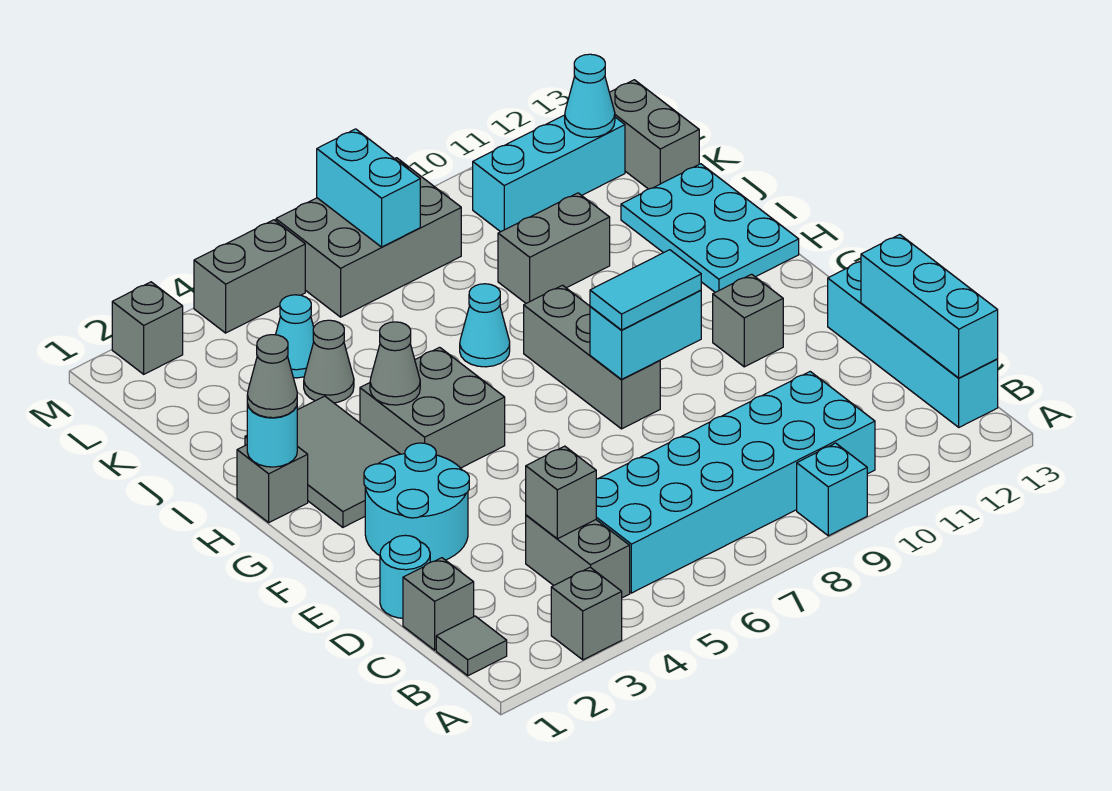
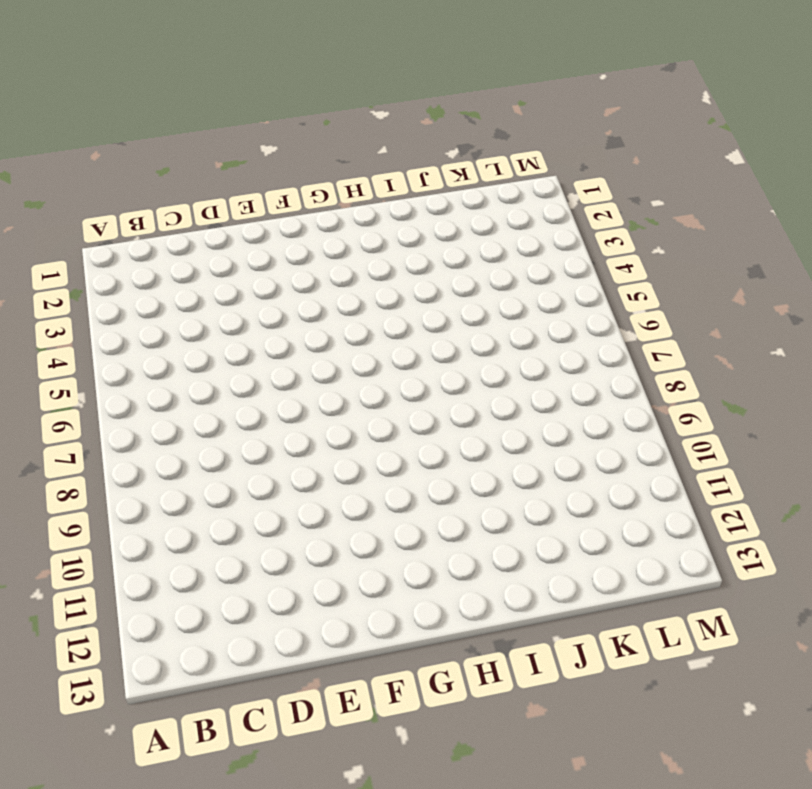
none -> grey brick A3 level 1
none -> cyan brick A9 level 1
none -> grey tile B1 level 1
none -> grey brick B4:C4 level 1

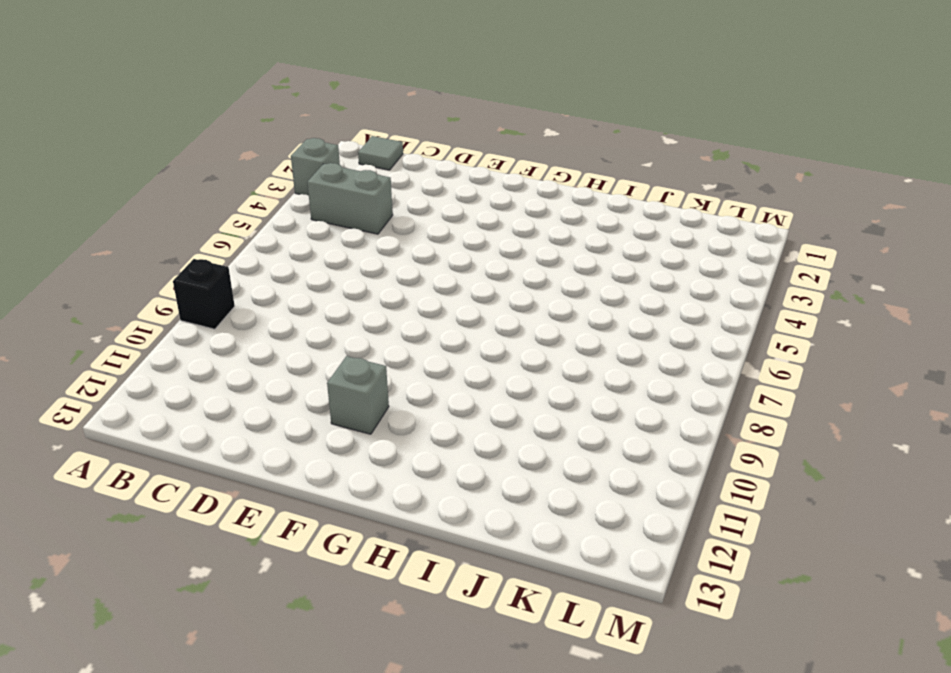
black brick A9 level 1 -> cyan brick A9 level 1
none -> cyan brick B5:C10 level 1
none -> cyan brick B13:E13 level 1
none -> grey brick C1 level 1
none -> cyan round brick D1 level 1

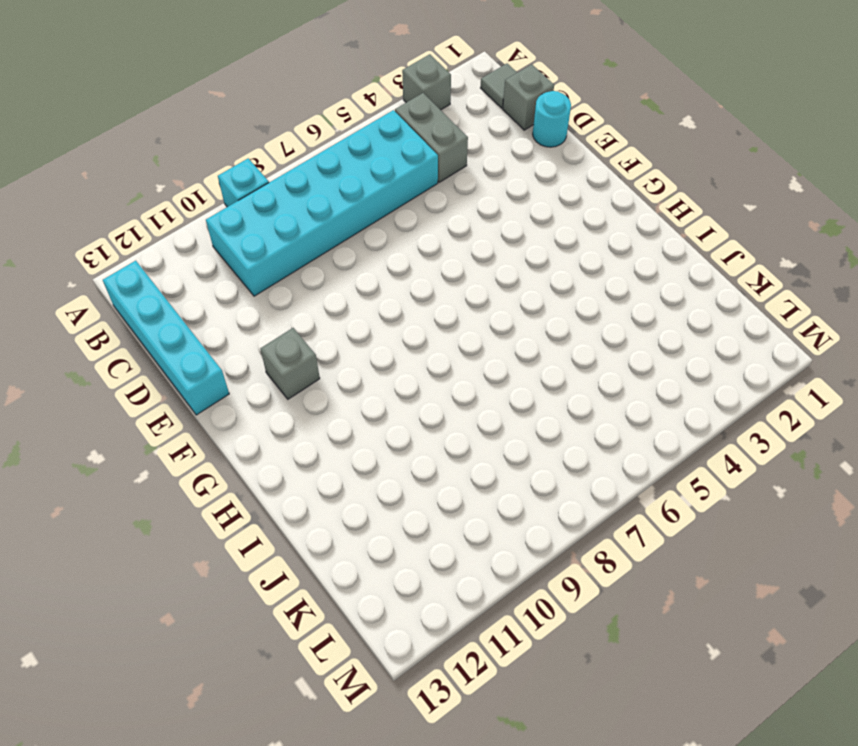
none -> cyan round brick E2:F3 level 1
none -> grey brick F8:H8 level 1
none -> grey tile G2:I3 level 1
none -> grey brick G4:H5 level 1

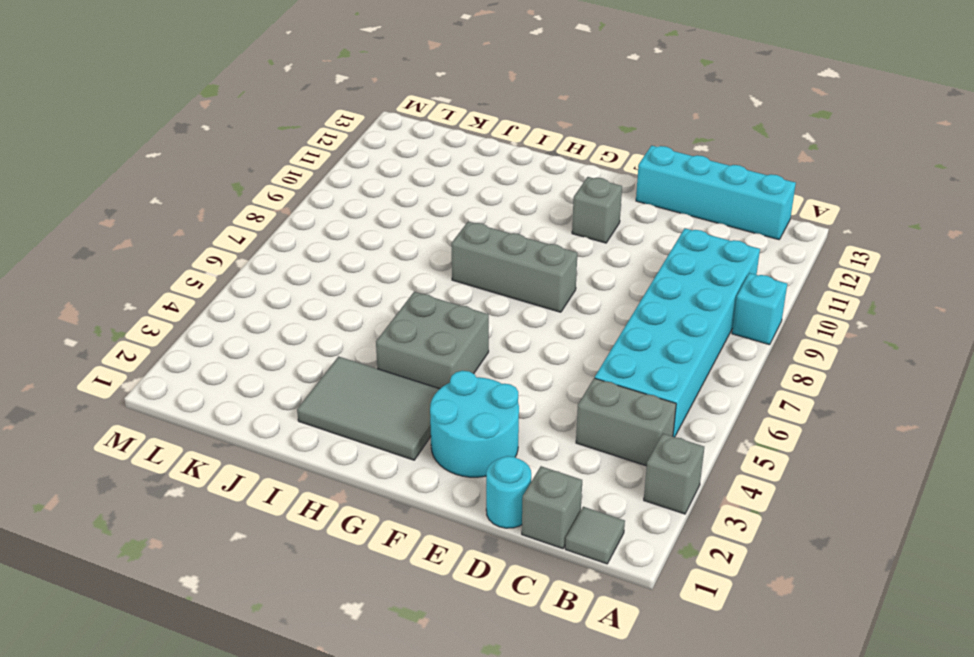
none -> grey brick H1 level 1
none -> cyan plate H12:J13 level 1
none -> cyan cone I7 level 1
none -> grey cone J4 level 1

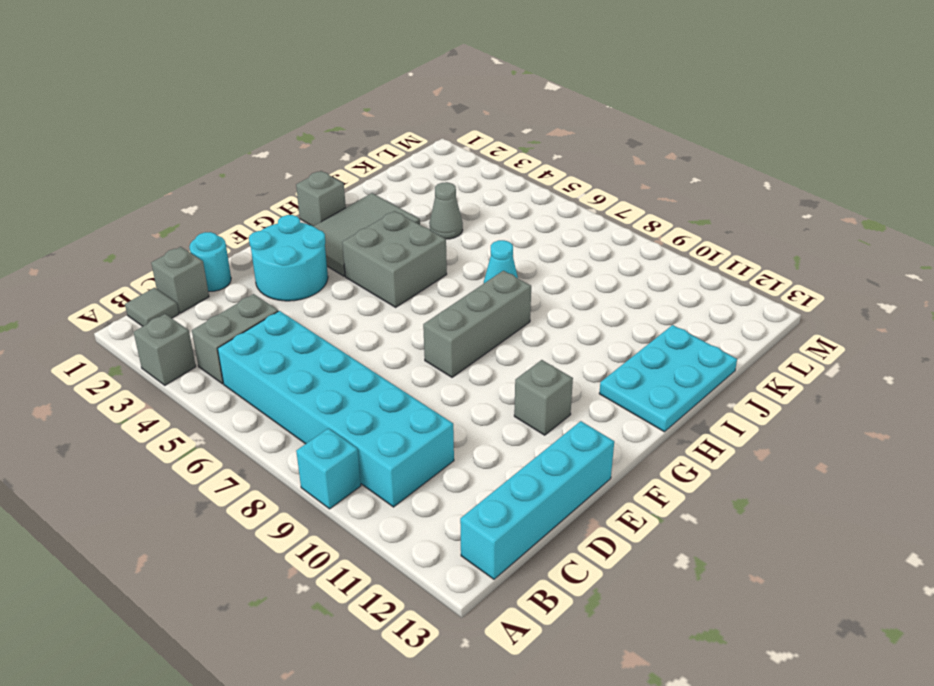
none -> grey brick J9:J10 level 1
none -> cyan cone K4 level 1
none -> grey brick K13:L13 level 1
none -> grey brick L6:M8 level 1

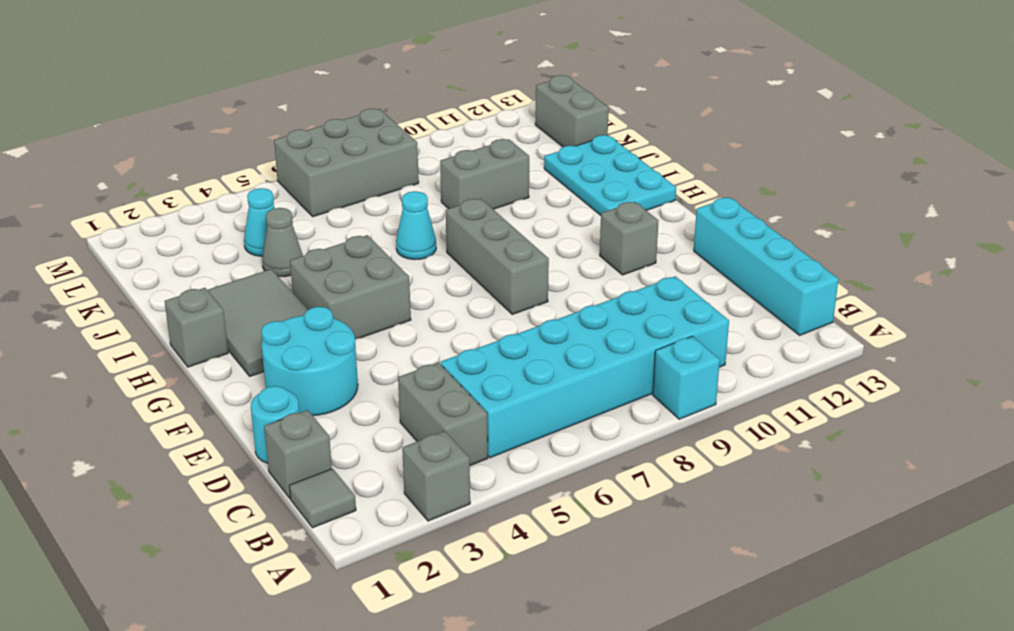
none -> cyan brick L10:L12 level 1
none -> grey brick M2 level 1
none -> grey brick M4:M5 level 1
none -> cyan brick B13:D13 level 2

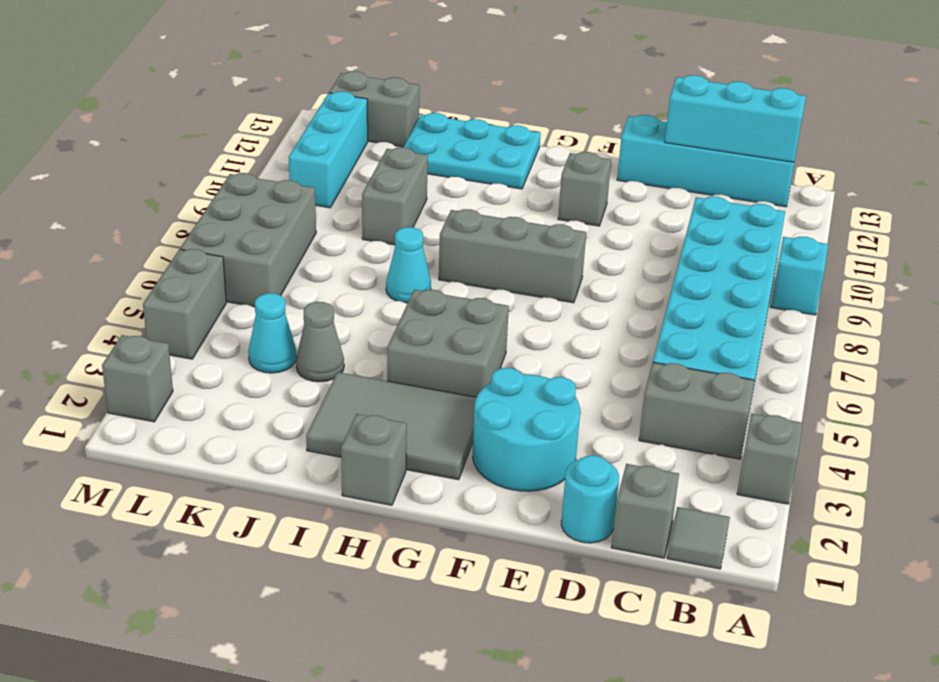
none -> grey brick C4 level 2
none -> cyan brick F8:F9 level 2
none -> cyan round brick H1 level 2
none -> grey cone H4 level 2

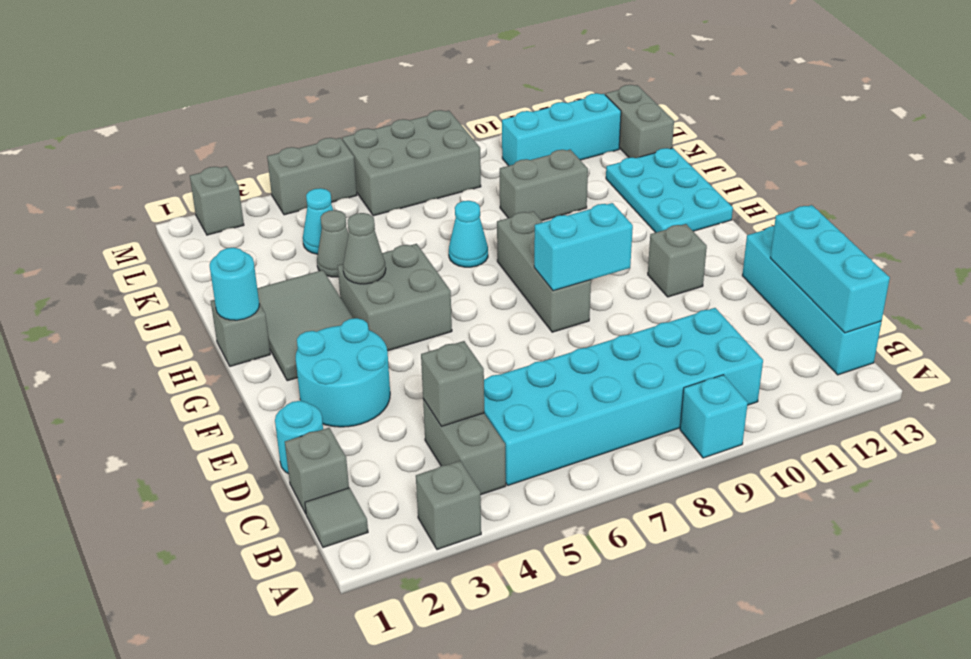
none -> cyan brick L7:M7 level 2
none -> cyan cone L12 level 2
none -> cyan tile F8:F9 level 3
none -> grey cone H1 level 3

